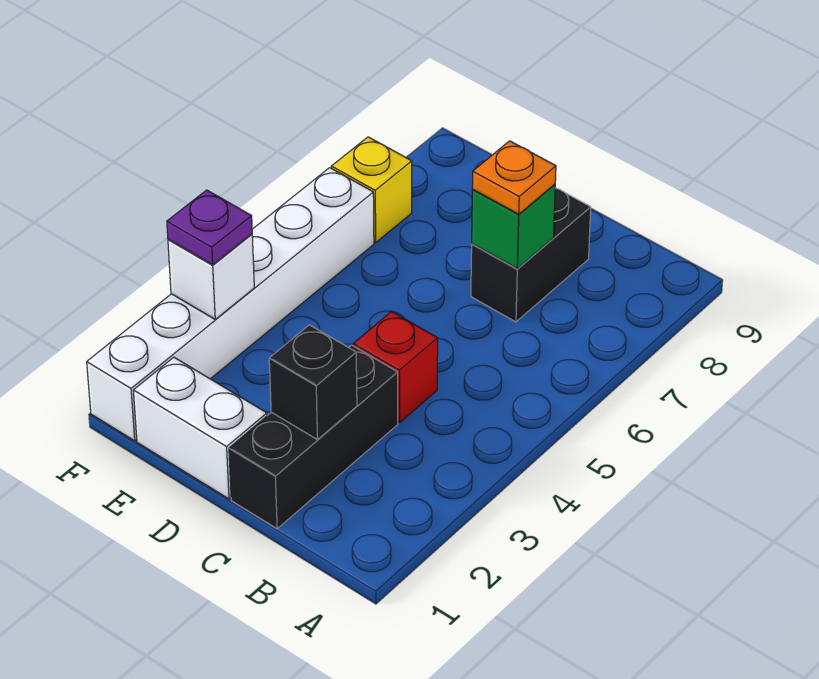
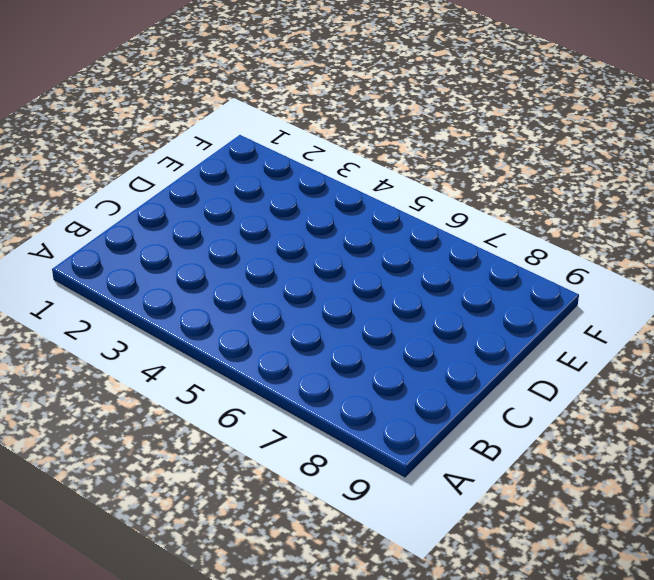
none -> black brick C1:C3 level 1
none -> red brick C4 level 1

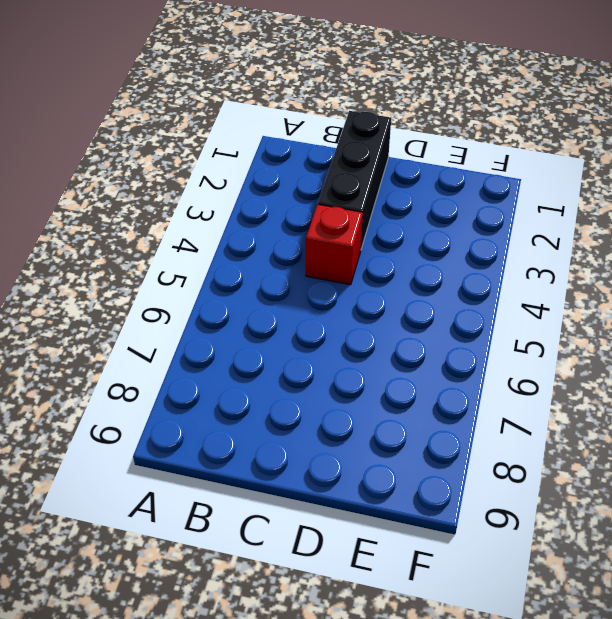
none -> black brick C7:C8 level 1
none -> white brick D1:E1 level 1

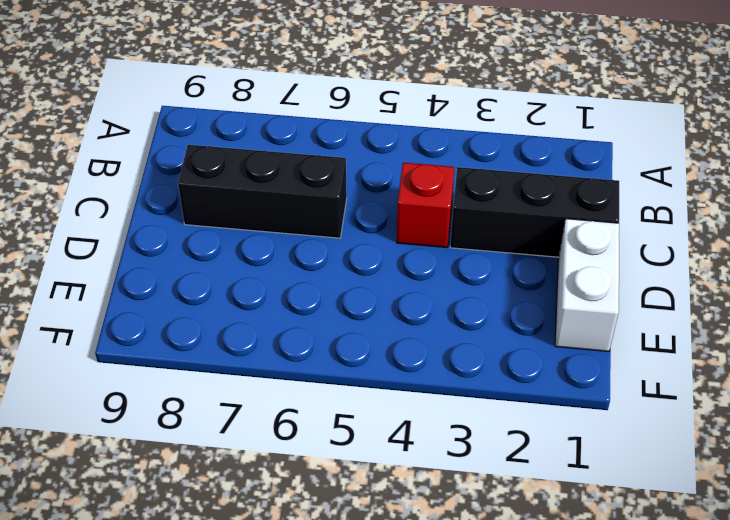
black brick C6:C8 level 1 -> black brick C7:C8 level 1
none -> white brick F1:F6 level 1
none -> yellow brick F7 level 1

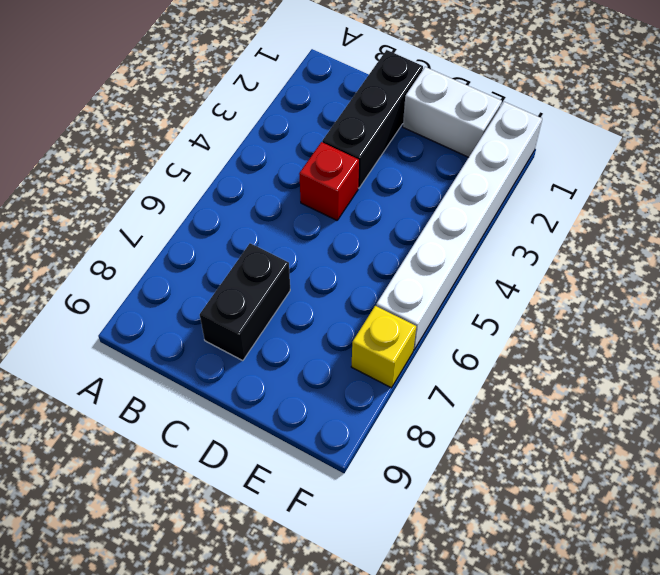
none -> black brick C2 level 2
none -> green brick C7 level 2

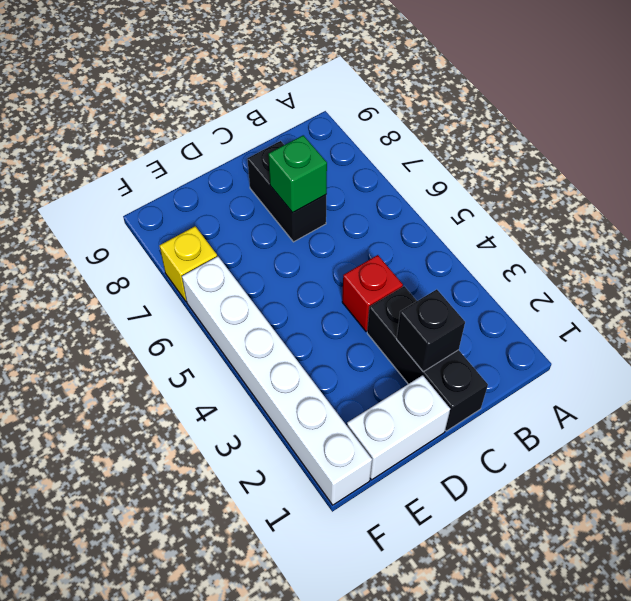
none -> white brick F3 level 2
none -> orange plate C7 level 3

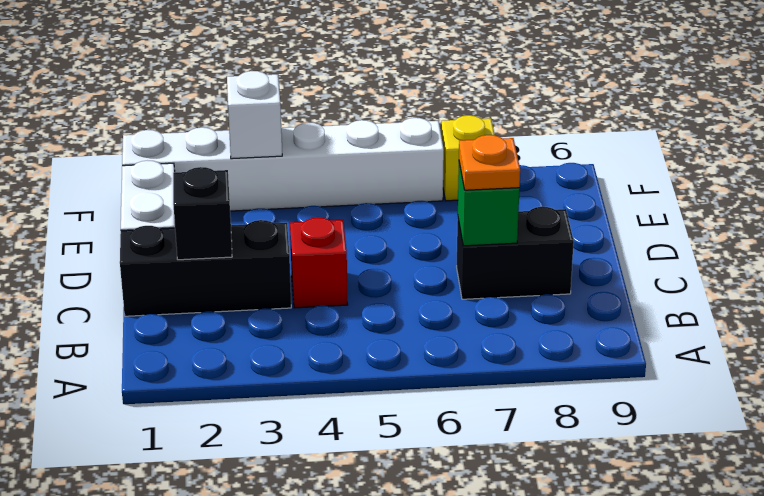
none -> purple plate F3 level 3

